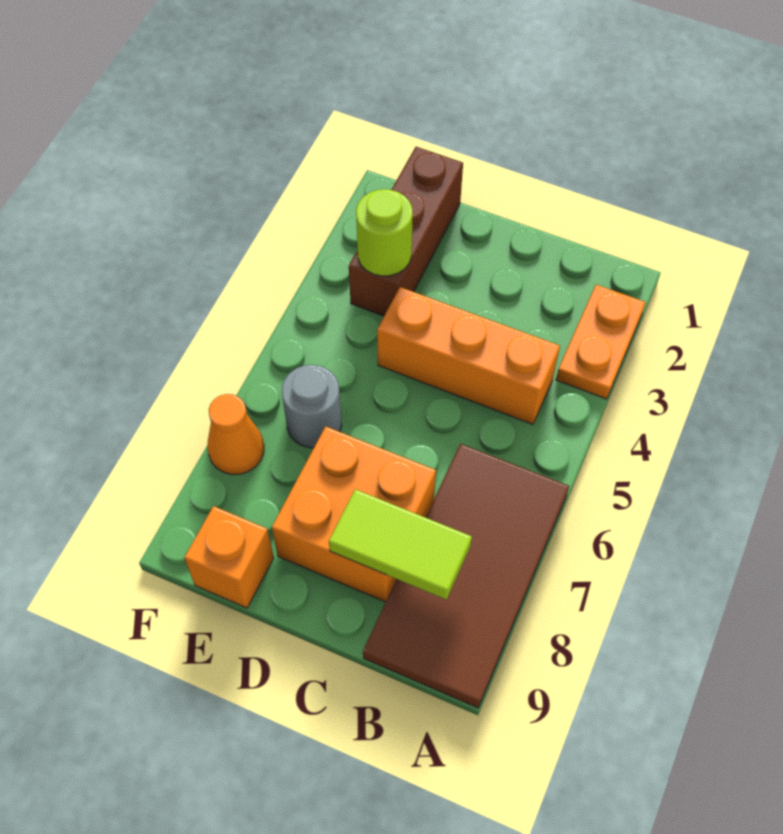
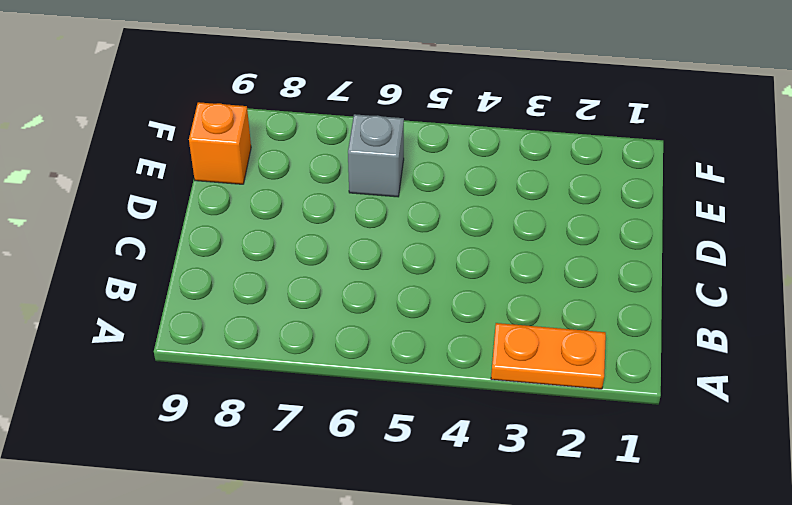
grey brick E6 level 1 -> grey round brick E6 level 1
none -> brown tile A6:B9 level 1
none -> orange brick B4:D4 level 1

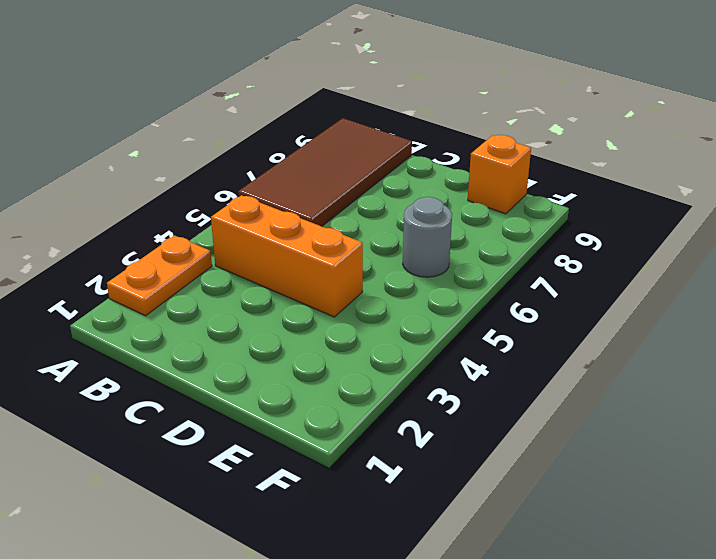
none -> orange brick C7:D8 level 1
none -> brown brick E1:E3 level 1

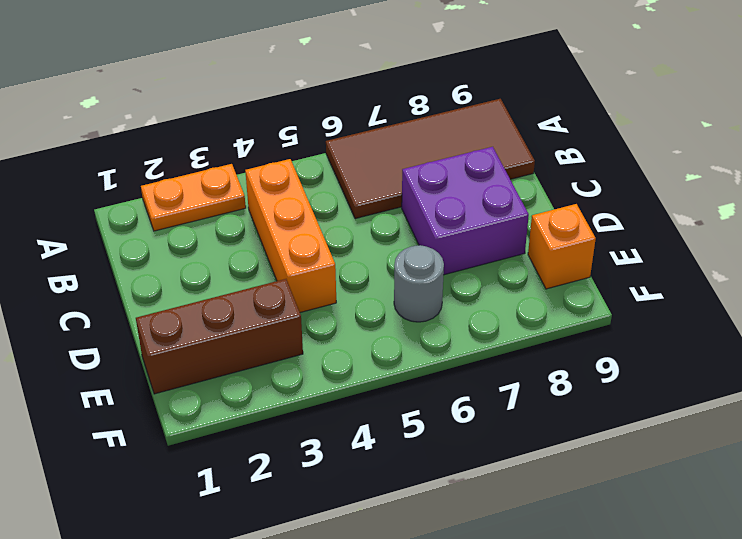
purple brick C7:D8 level 1 -> orange brick C7:D8 level 1
none -> orange cone F7 level 1
none -> lime tile B8:C8 level 2

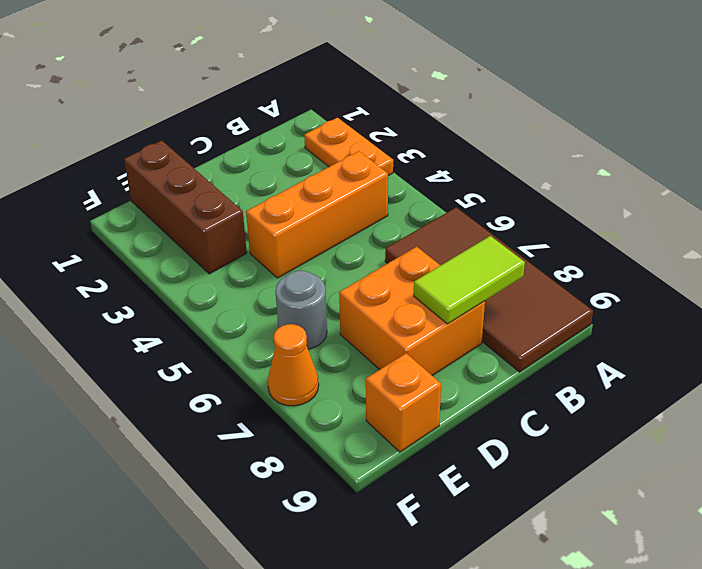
none -> lime round brick E3 level 2

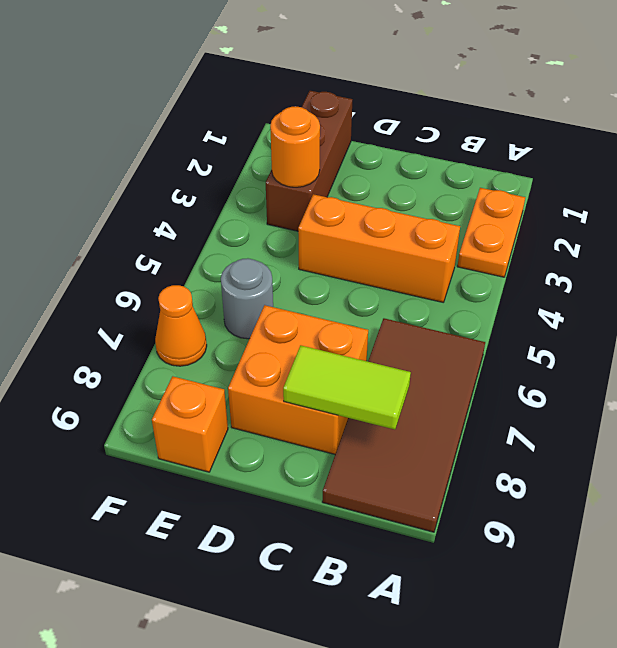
orange round brick E3 level 2 -> lime round brick E3 level 2

